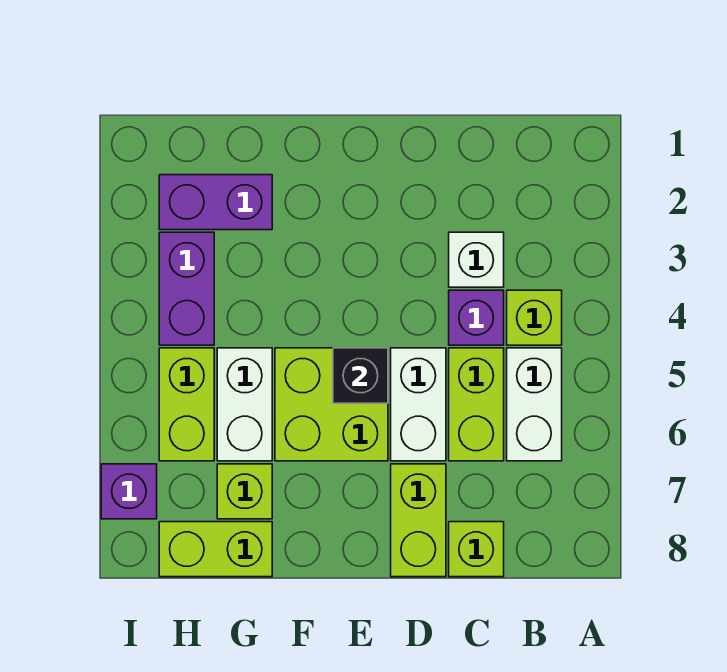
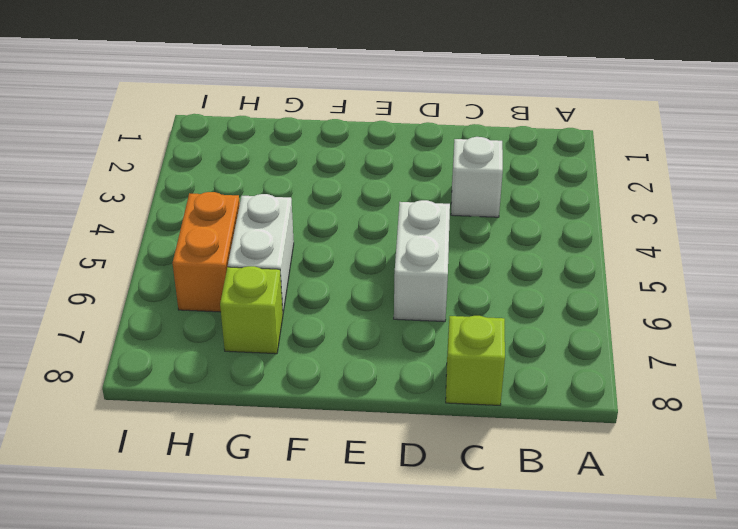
orange brick H5:H6 level 1 -> lime brick H5:H6 level 1
none -> lime brick B4 level 1
none -> white brick B5:B6 level 1
none -> purple brick C4 level 1

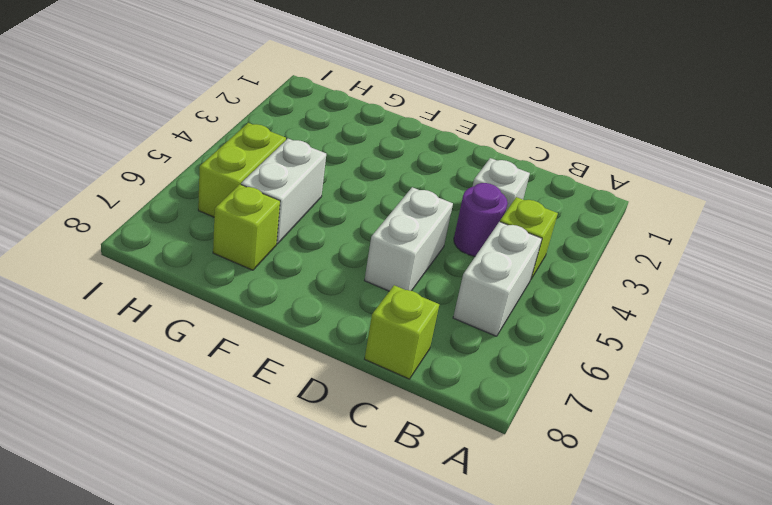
purple round brick C4 level 1 -> purple brick C4 level 1
none -> lime brick C5:C6 level 1
none -> lime brick D7:D8 level 1
none -> lime brick E5:F6 level 1

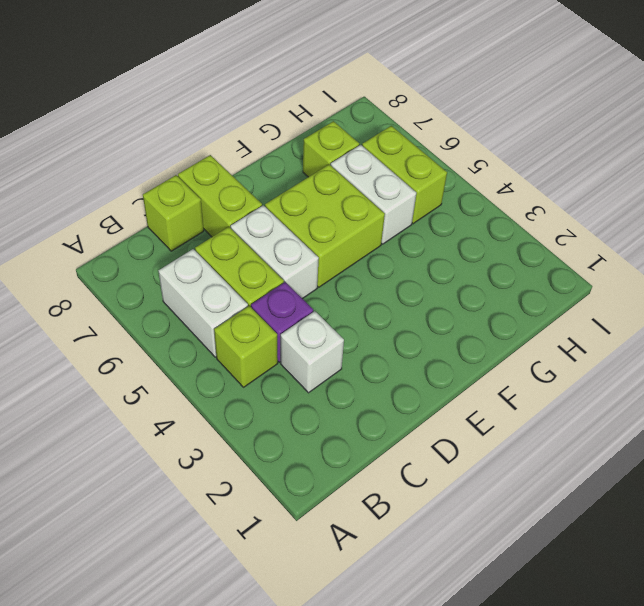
none -> purple brick G2:H2 level 1
none -> lime brick G8:H8 level 1
none -> purple brick H3:H4 level 1

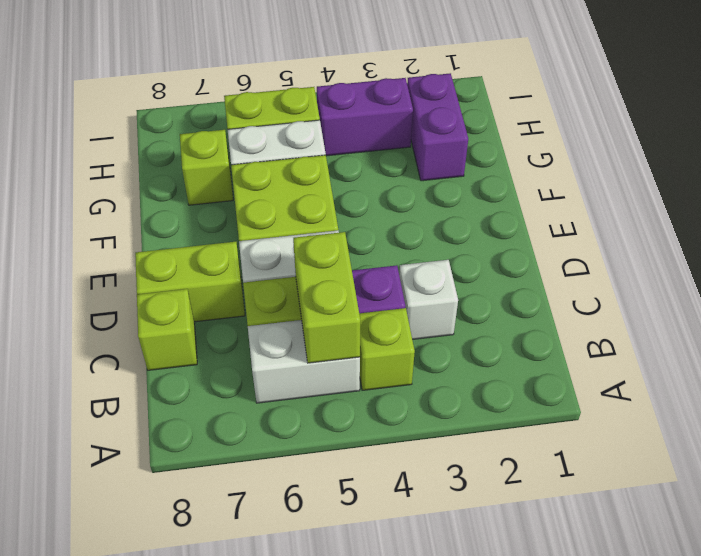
lime brick B5:C5 level 2 -> lime brick G8:H8 level 1
none -> purple brick I7 level 1
none -> black brick E5 level 2

